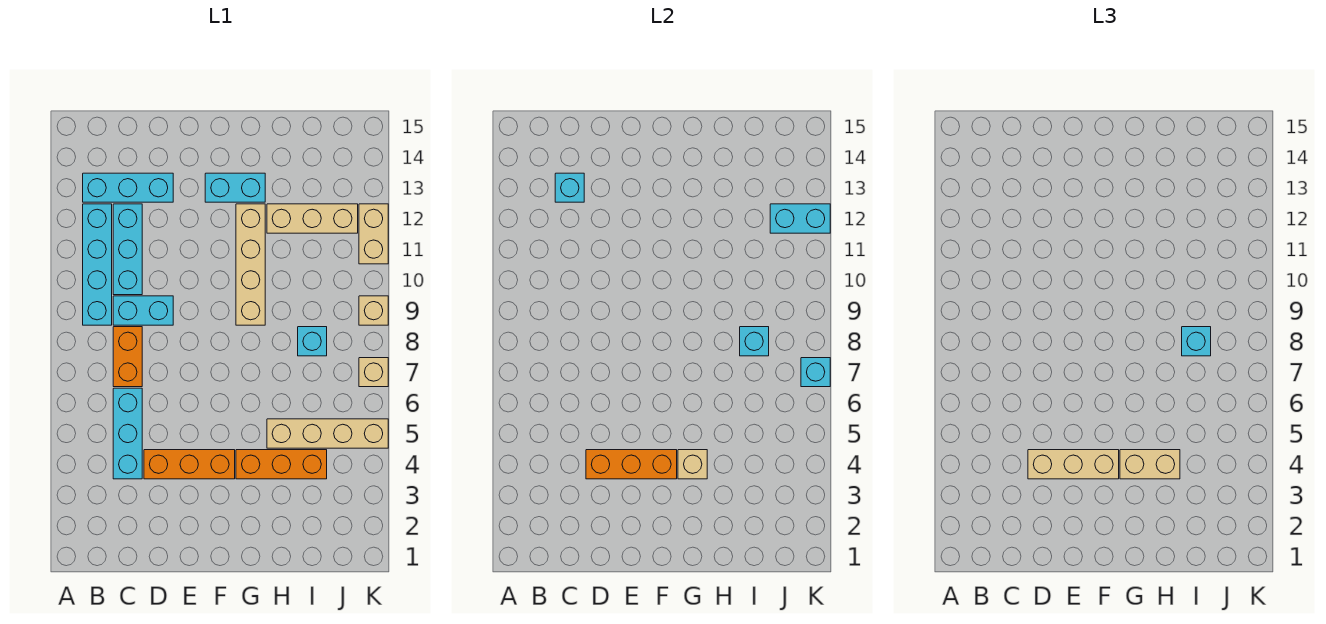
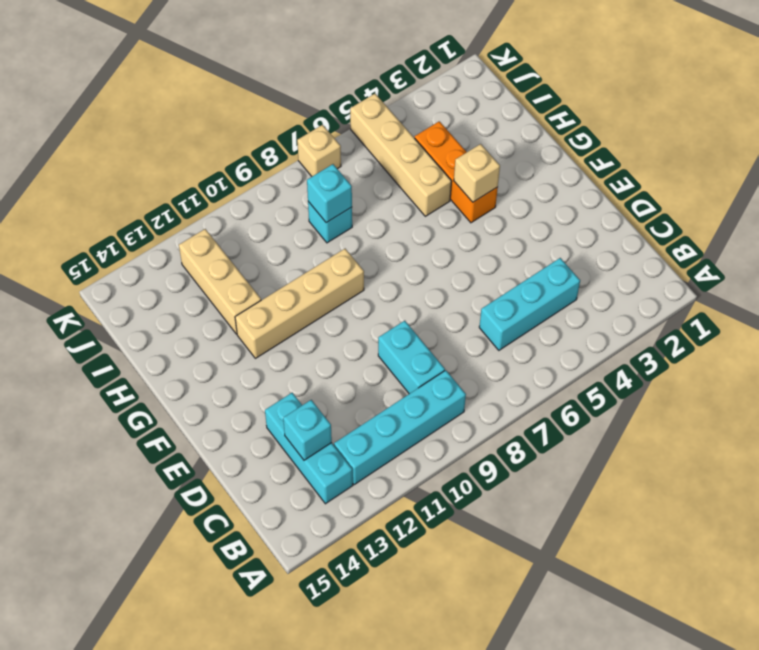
none -> orange brick C7:C8 level 1
none -> cyan brick C10:C12 level 1
none -> orange brick D4:F4 level 1

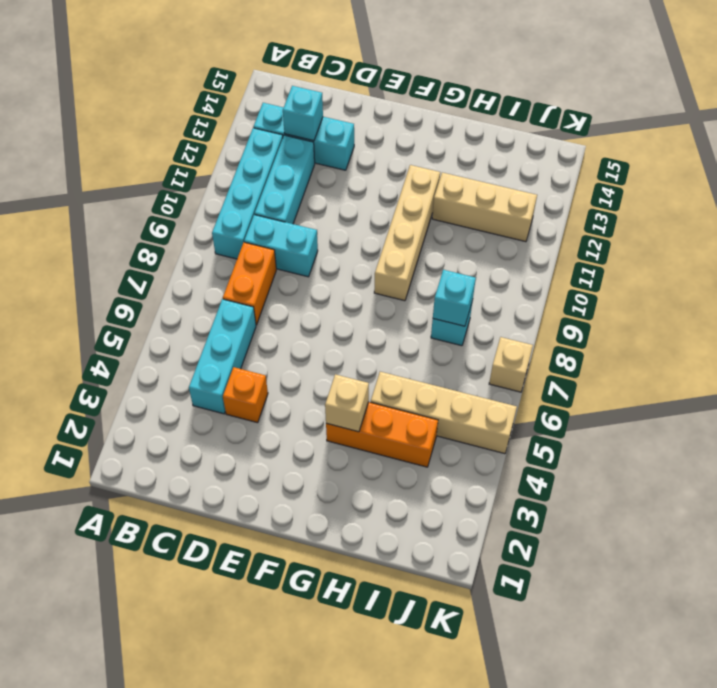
orange brick D4 level 1 -> orange brick D4:F4 level 1
none -> cyan brick F13:G13 level 1
none -> tan brick K9 level 1
none -> tan brick K11:K12 level 1

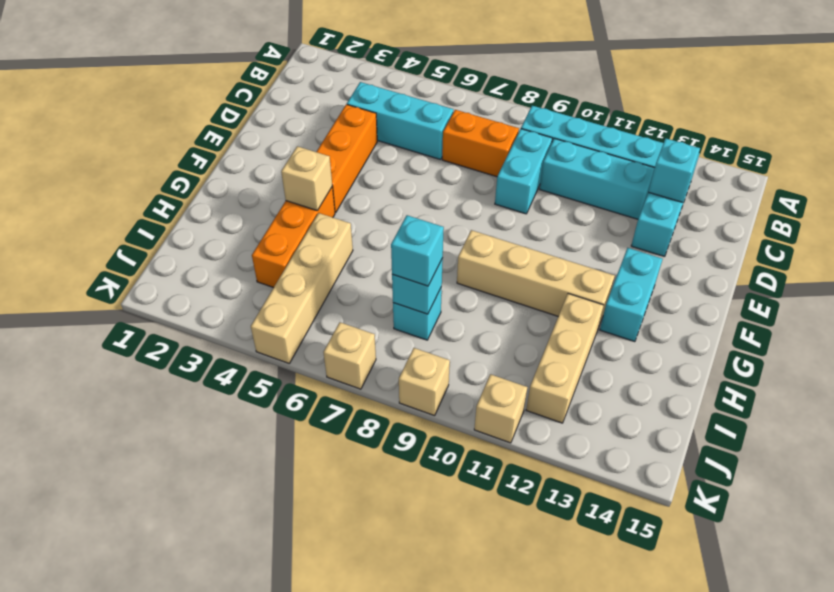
tan brick K11 level 1 -> tan brick K11:K12 level 1
none -> orange brick D4:F4 level 2
none -> cyan brick J12:K12 level 2
none -> cyan brick K7 level 2

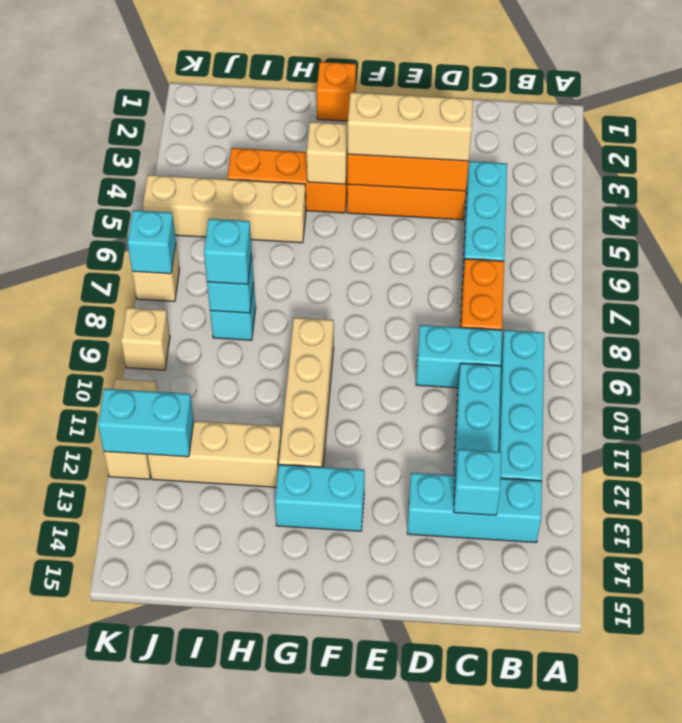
orange brick G1 level 1 -> none
none -> tan brick G4:H4 level 3

